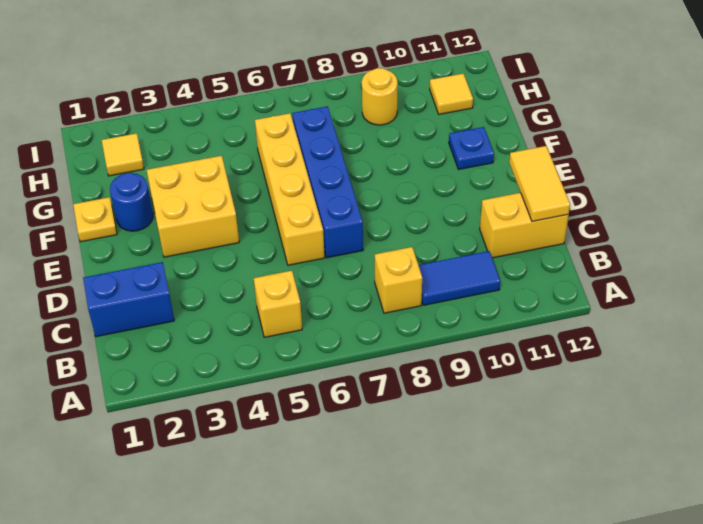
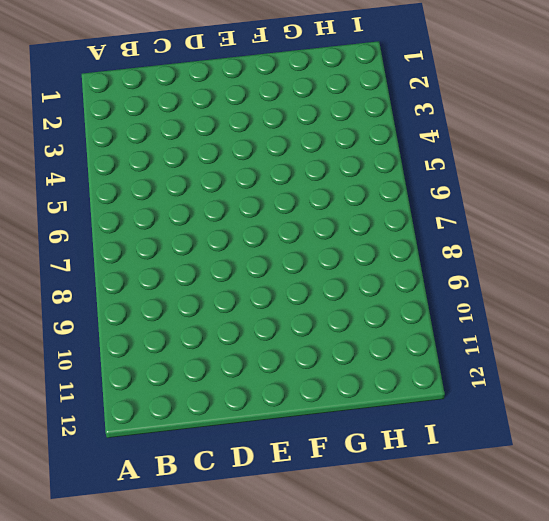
none -> yellow brick B5 level 1
none -> yellow brick B8 level 1
none -> blue tile B9:B10 level 1

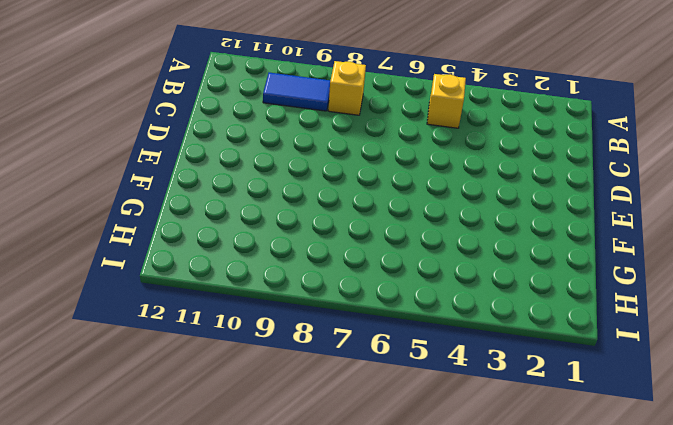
none -> blue brick C1:C2 level 1
none -> yellow brick C11:C12 level 1
none -> yellow brick D6:G6 level 1

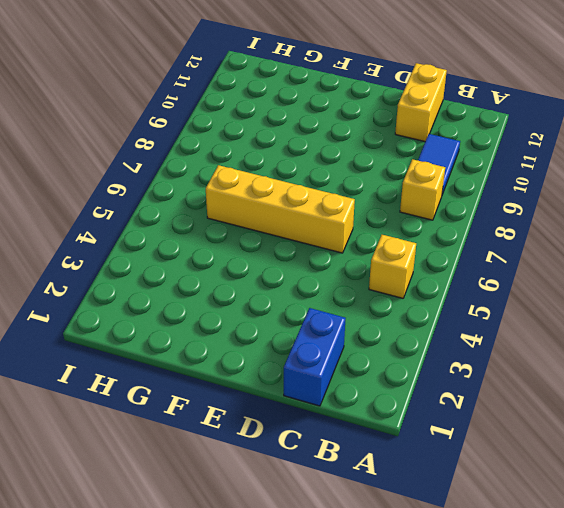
none -> blue brick D7:G7 level 1
none -> yellow brick E3:F4 level 1
none -> yellow plate F1 level 1

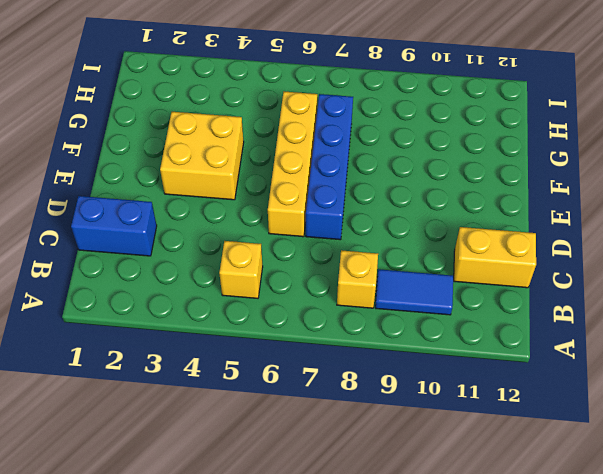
none -> yellow plate F1 level 1
none -> blue round brick F2 level 1
none -> blue plate F11 level 1

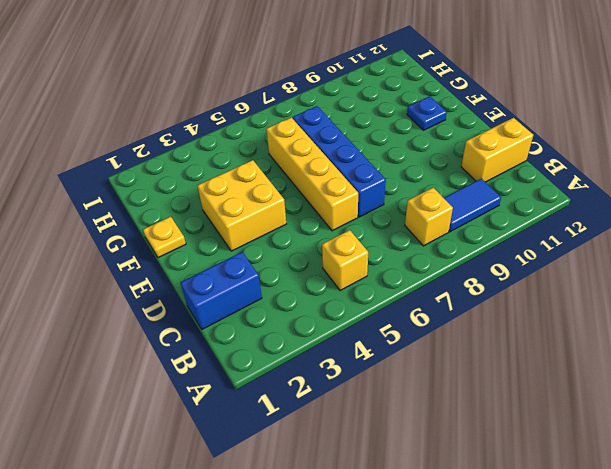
none -> blue round brick F2 level 1
none -> yellow tile H2 level 1
none -> yellow round brick H9 level 1

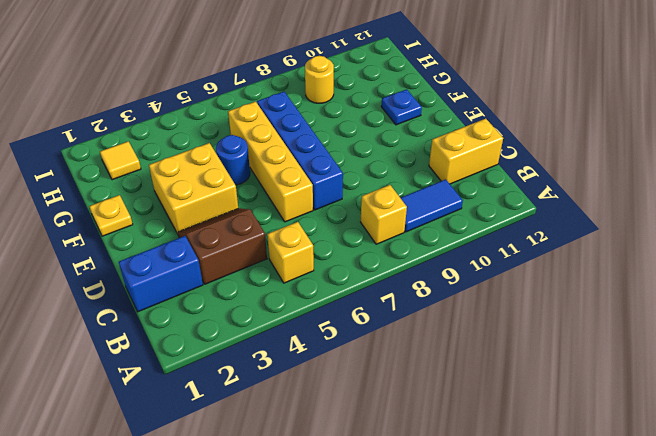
brown slope C3:D4 level 1 top C -> none
blue round brick F5 level 1 -> blue round brick F2 level 1
none -> yellow tile H11 level 1
none -> yellow tile C12:D12 level 2

